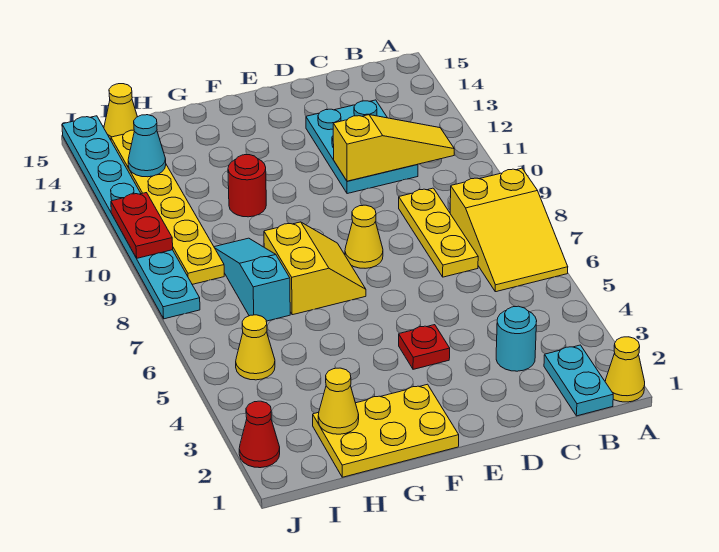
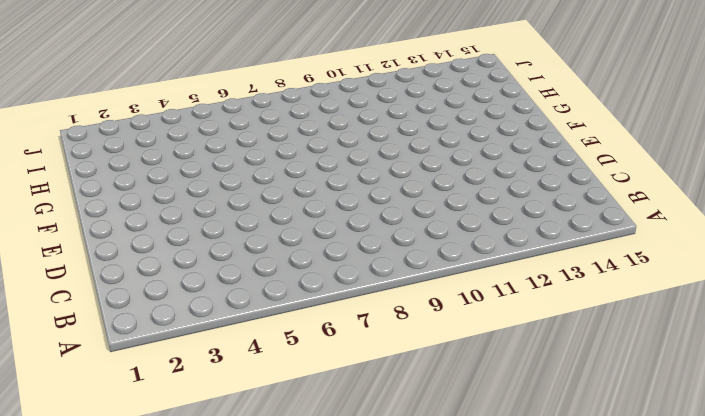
none -> yellow cone A1 level 1
none -> yellow slope A6:B8 level 1 top 8
none -> cyan plate B1:B2 level 1

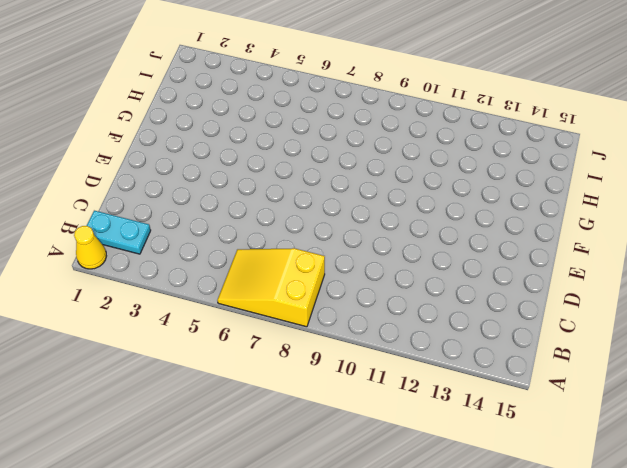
none -> cyan round brick C3 level 1
none -> yellow plate C7:C9 level 1
none -> cyan plate C11:D13 level 1

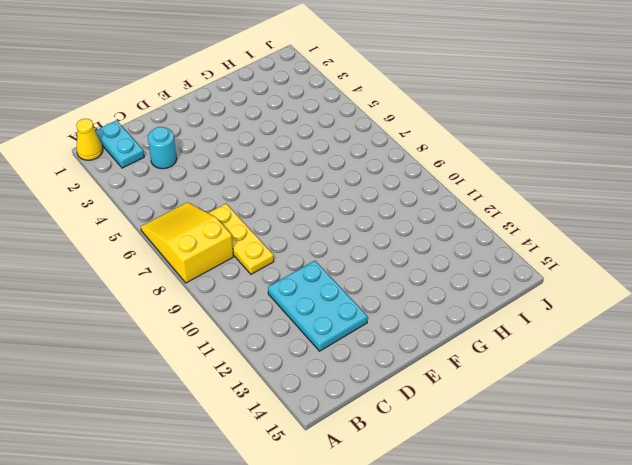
none -> red plate E4 level 1
none -> yellow cone E8 level 1
none -> yellow plate F1:H2 level 1

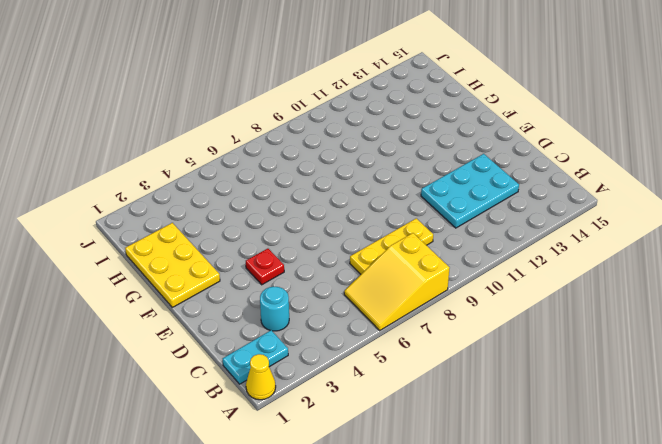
none -> yellow cone E8 level 1
none -> yellow slope F7:G8 level 1 top G
none -> red round brick G11 level 1

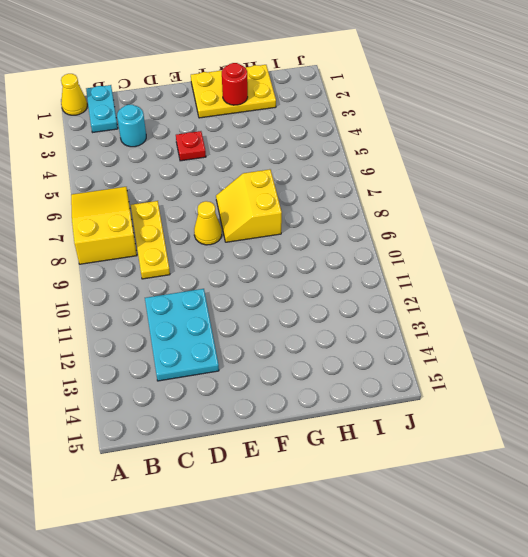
red round brick G2 level 2 -> red round brick G11 level 1
none -> cyan slope H7:H9 level 1 top 7
none -> yellow cone I5 level 1
none -> yellow plate I9:I14 level 1

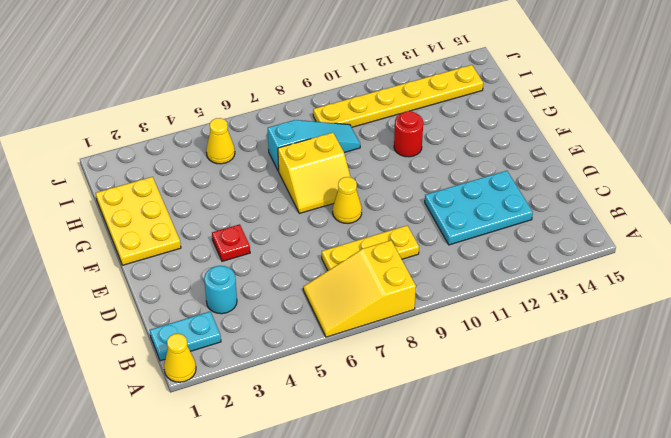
none -> yellow cone I15 level 1
none -> red cone J2 level 1
none -> cyan plate J8:J15 level 1

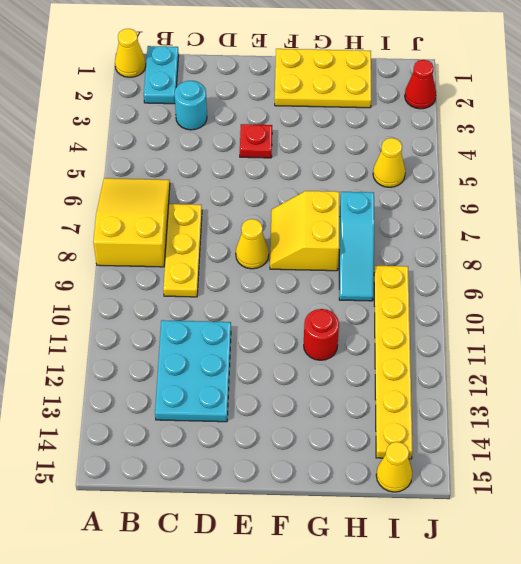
none -> cyan plate J8:J15 level 1
none -> yellow slope B11:D11 level 2 top D
none -> yellow cone H2 level 2

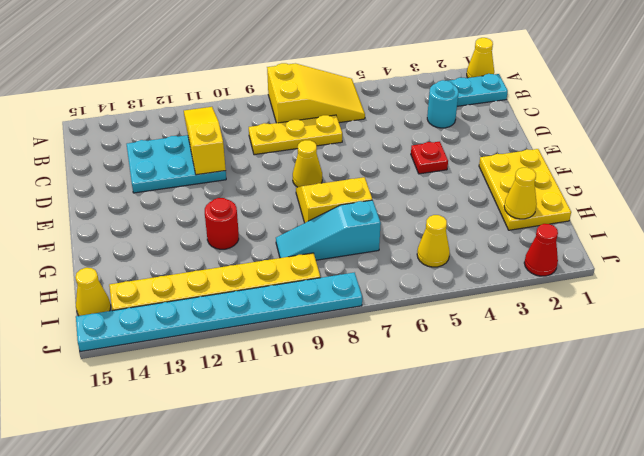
none -> cyan cone I13 level 2
none -> red plate J10:J11 level 2

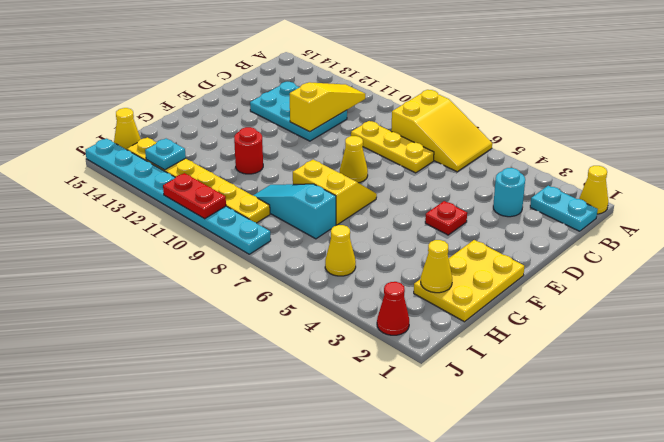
cyan plate I13 level 2 -> cyan cone I13 level 2

